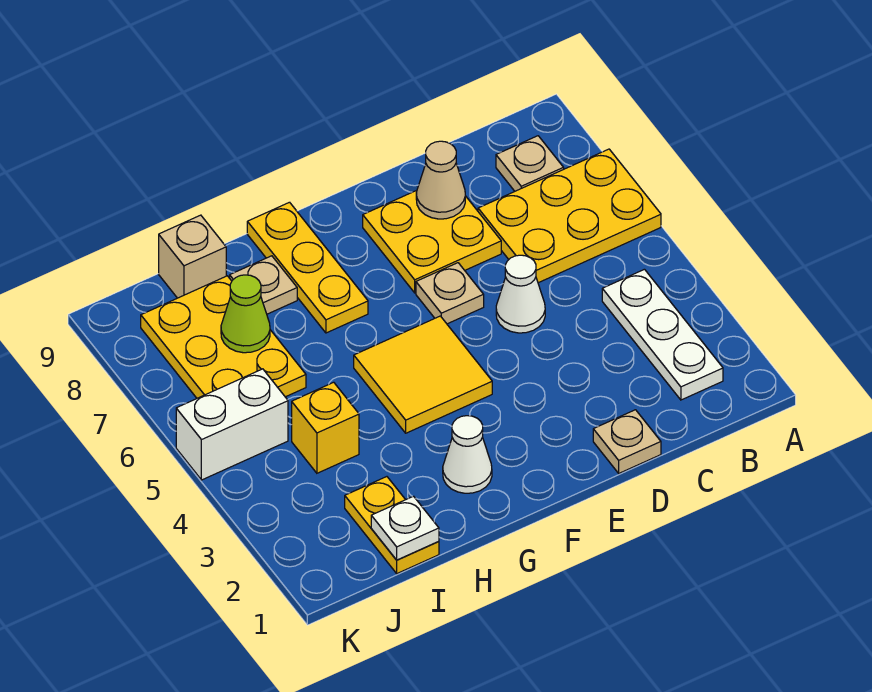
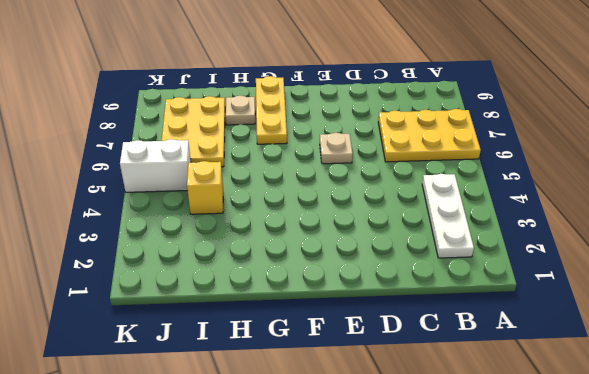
none -> tan plate B8 level 1
none -> tan plate D1 level 1
none -> white cone D5 level 1

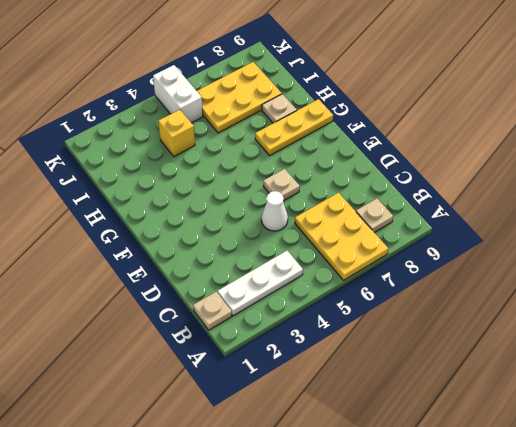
tan plate B1 level 1 -> tan plate D1 level 1
none -> yellow plate D7:E8 level 1
none -> yellow tile F4:G5 level 1
none -> white cone G2 level 1

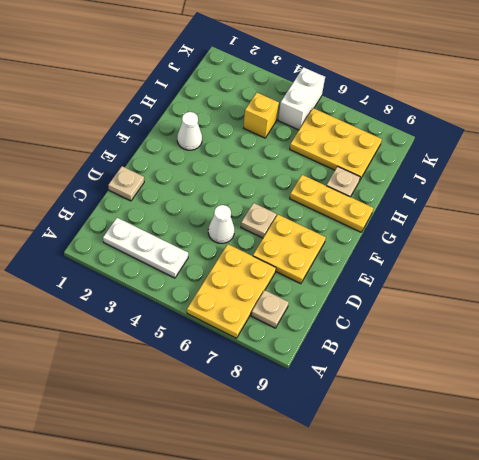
none -> yellow tile F4:G5 level 1
none -> yellow plate I1:I2 level 1
none -> tan brick I9 level 1

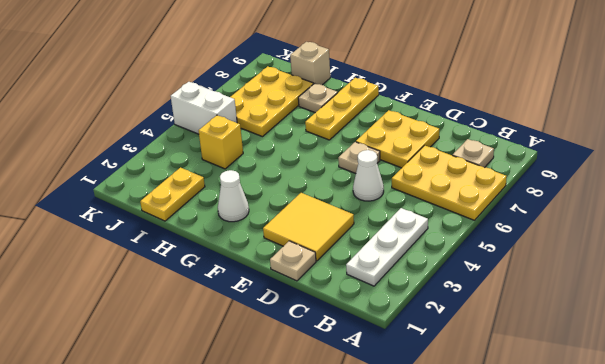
yellow tile D2:E3 level 1 -> yellow tile F4:G5 level 1
none -> tan cone D8 level 2
none -> white plate I1 level 2
none -> lime cone I7 level 2

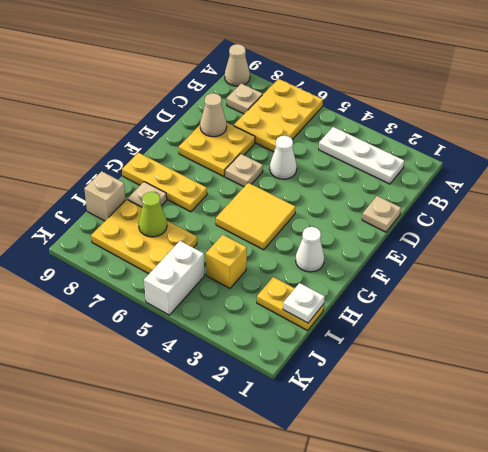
tan cone A9 level 1 -> none

